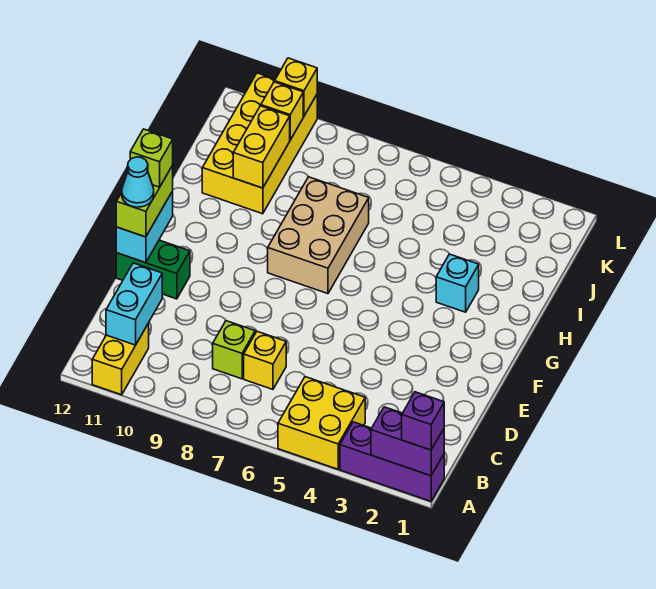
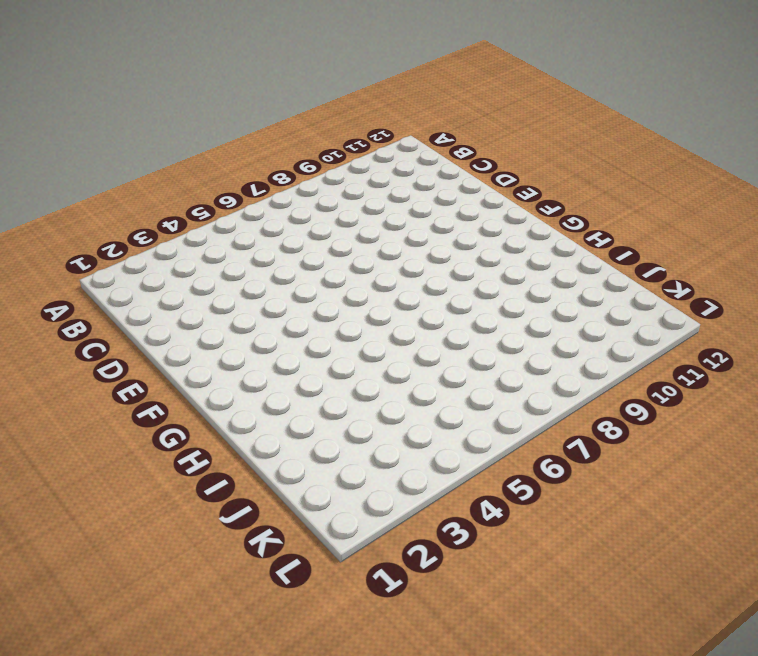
none -> purple brick A1:A3 level 1
none -> yellow brick A4:B5 level 1
none -> yellow brick A11:B11 level 1

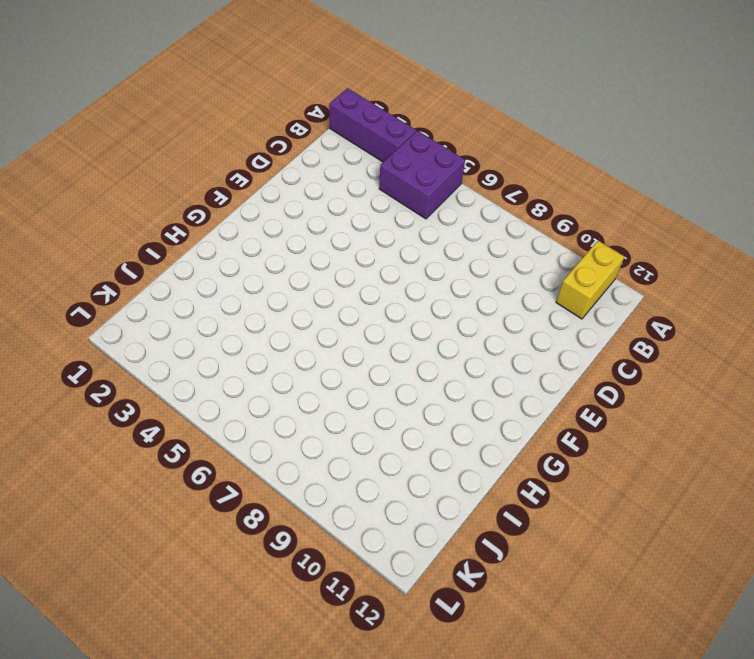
purple brick A4:B5 level 1 -> yellow brick A4:B5 level 1
none -> yellow brick C7 level 1
none -> lime brick C8 level 1
none -> green brick E11:E12 level 1

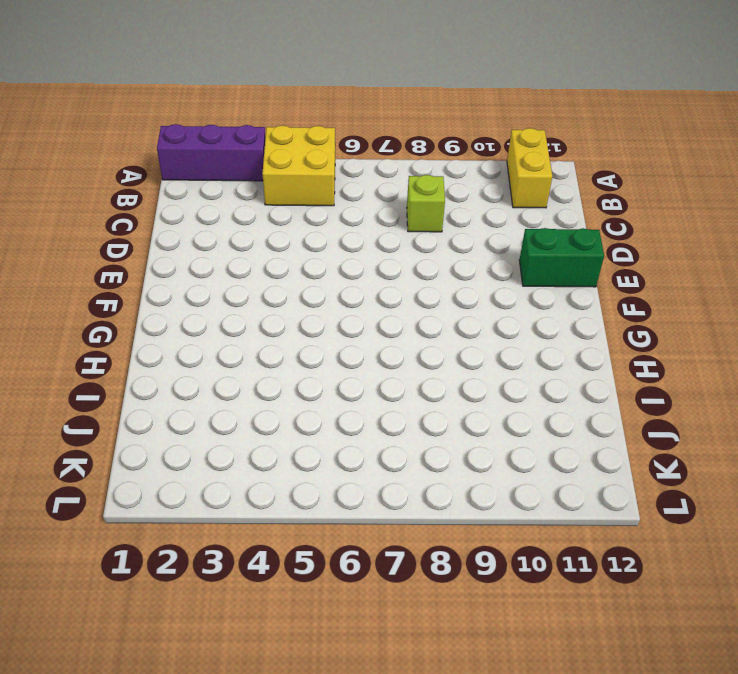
none -> yellow brick C7 level 1
none -> tan brick G7:I8 level 1
none -> cyan brick H3 level 1

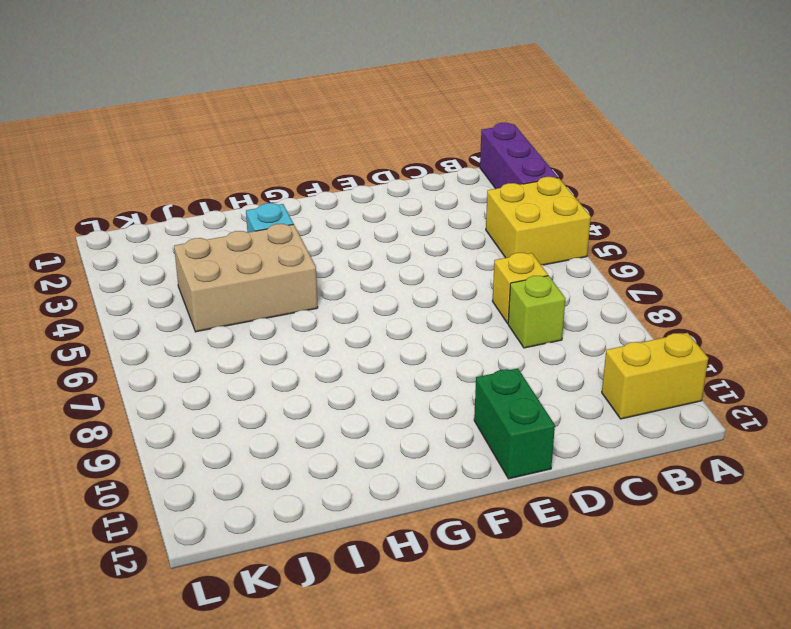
tan brick H4:J5 level 1 -> tan brick G7:I8 level 1
none -> yellow brick I10:L11 level 1
none -> purple brick A1:A2 level 2
none -> cyan brick B11:C11 level 2

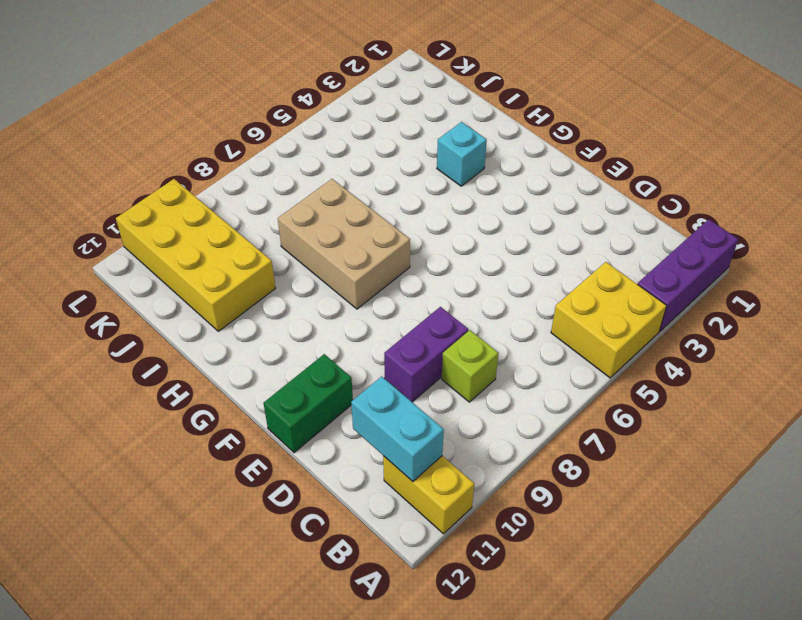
purple brick D8:D9 level 1 -> purple brick A1:A2 level 2
none -> yellow brick C7 level 1
none -> cyan brick E12:F12 level 2
none -> yellow brick I10:J10 level 2

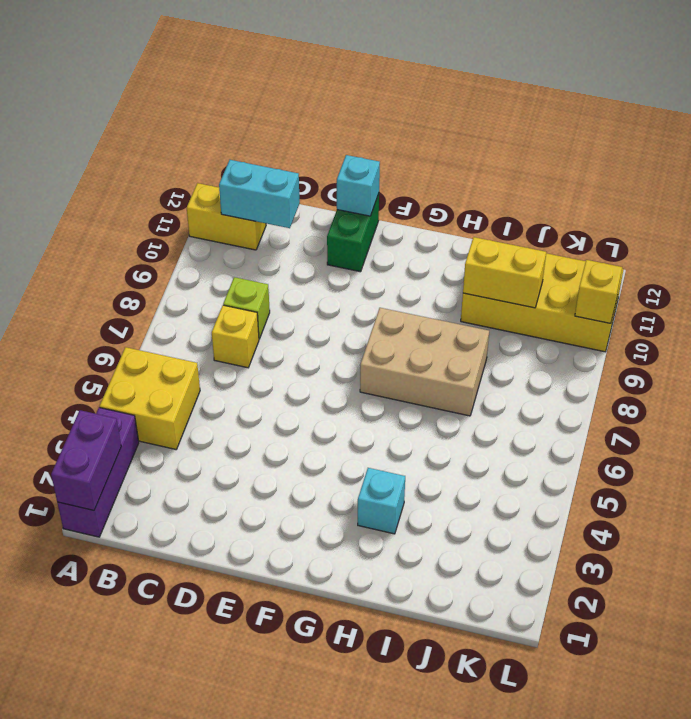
cyan brick E12 level 2 -> cyan brick E12:F12 level 2
none -> yellow brick K10 level 2
none -> purple brick A1 level 3
none -> lime brick E12:F12 level 3

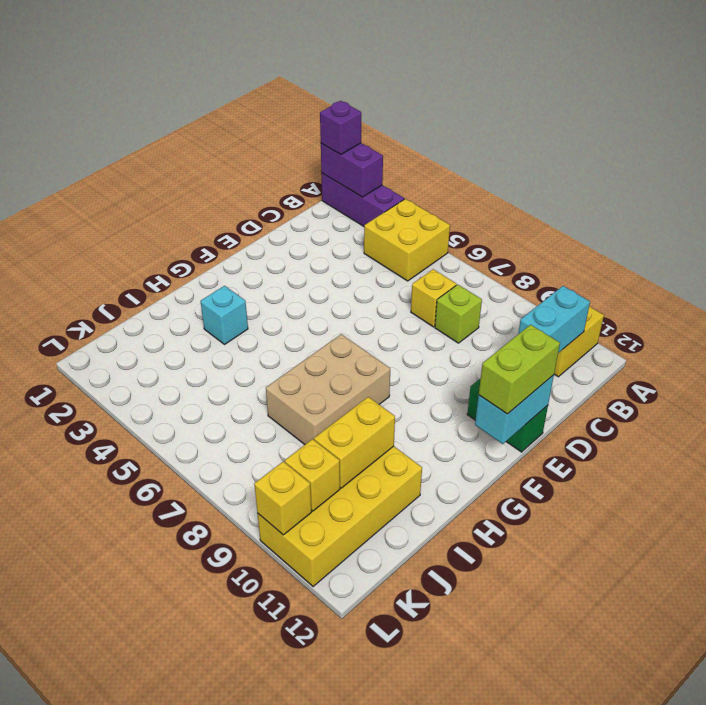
none -> cyan cone E12 level 4
none -> lime brick F12 level 4

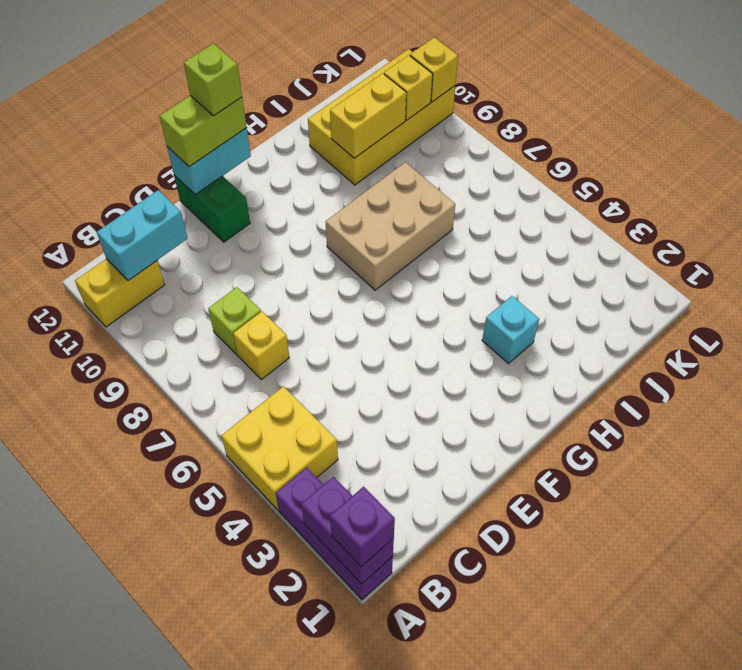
none -> cyan cone E12 level 4

